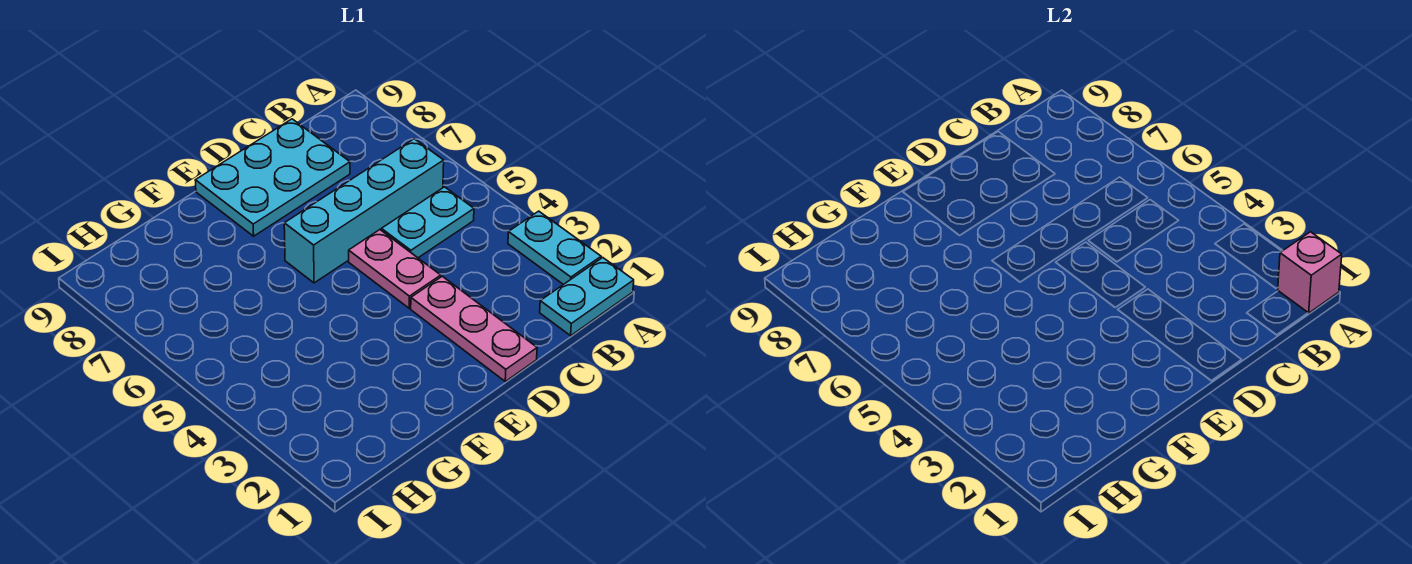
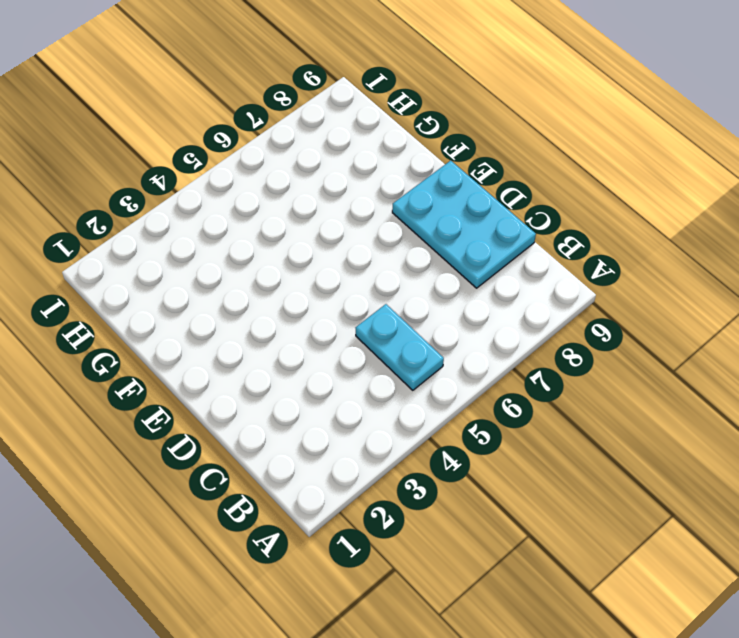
none -> cyan plate A1:B1 level 1
none -> cyan plate A2:A3 level 1

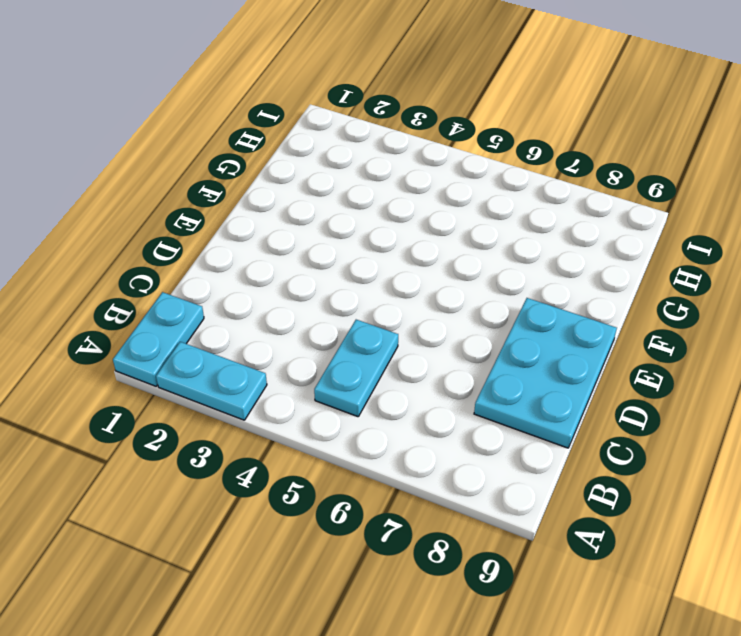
none -> cyan brick B6:E6 level 1
none -> pink plate D1:D3 level 1

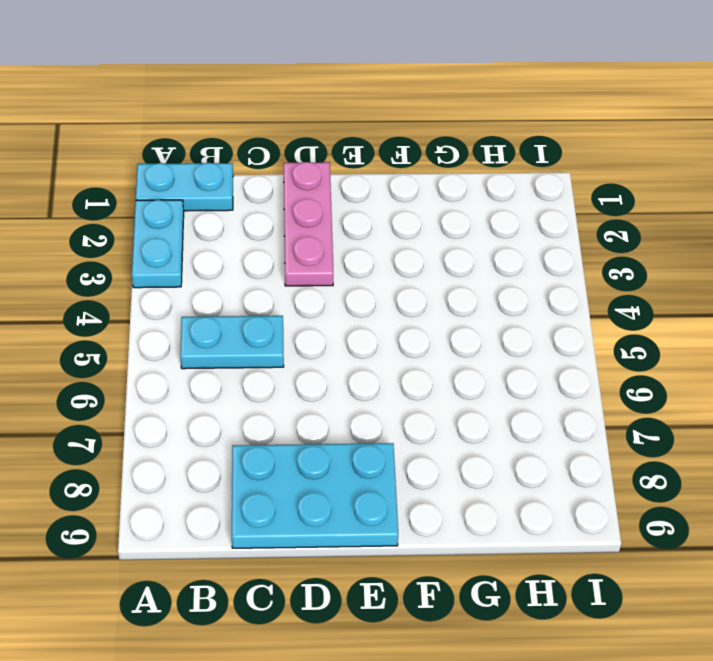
none -> cyan brick B6:E6 level 1
none -> pink plate D4:D5 level 1

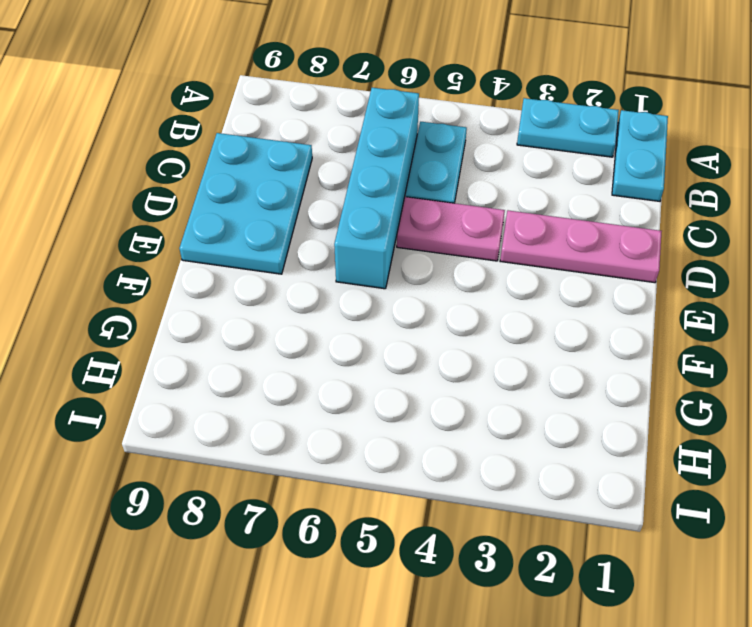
none -> pink brick A1 level 2

